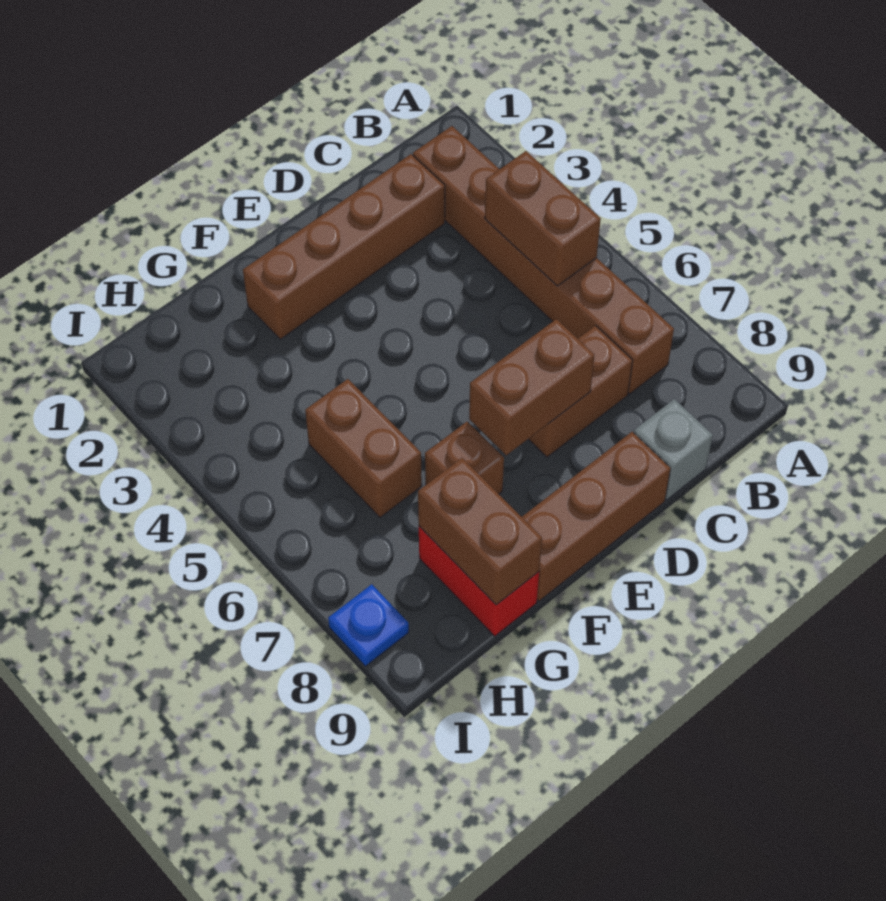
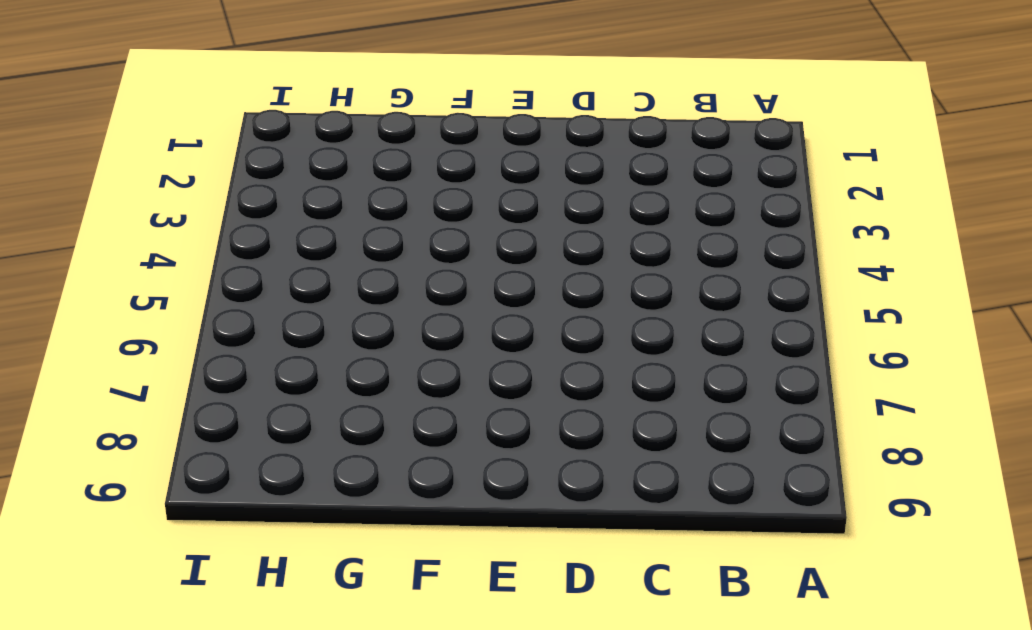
none -> brown brick B2:B7 level 1
none -> brown brick C2:F2 level 1
none -> brown brick C7:D7 level 1

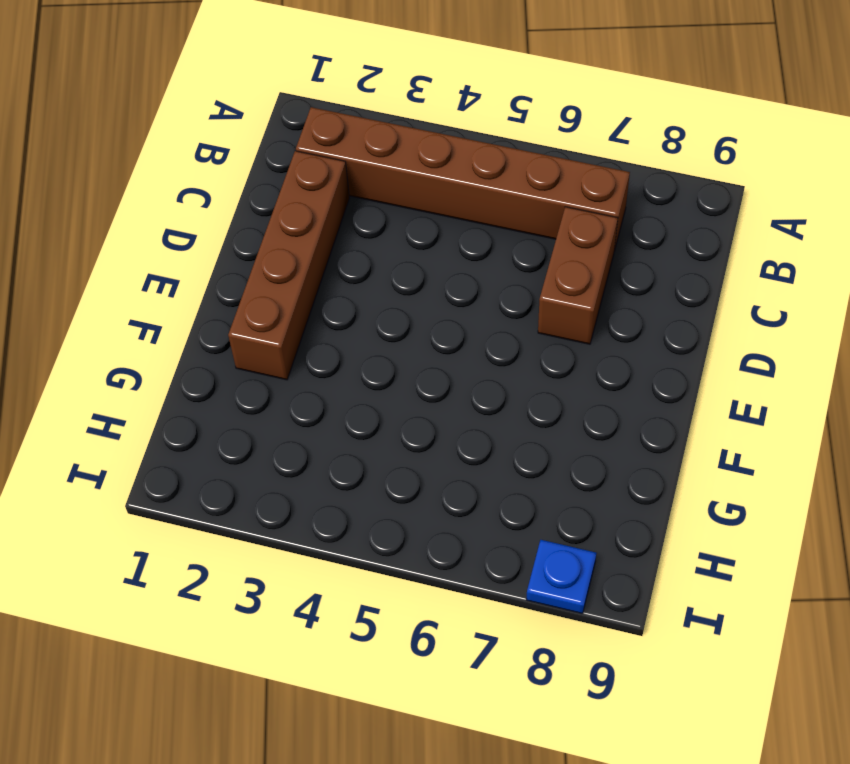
none -> grey brick C9 level 1
none -> brown brick D9:F9 level 1
none -> brown brick F7 level 1

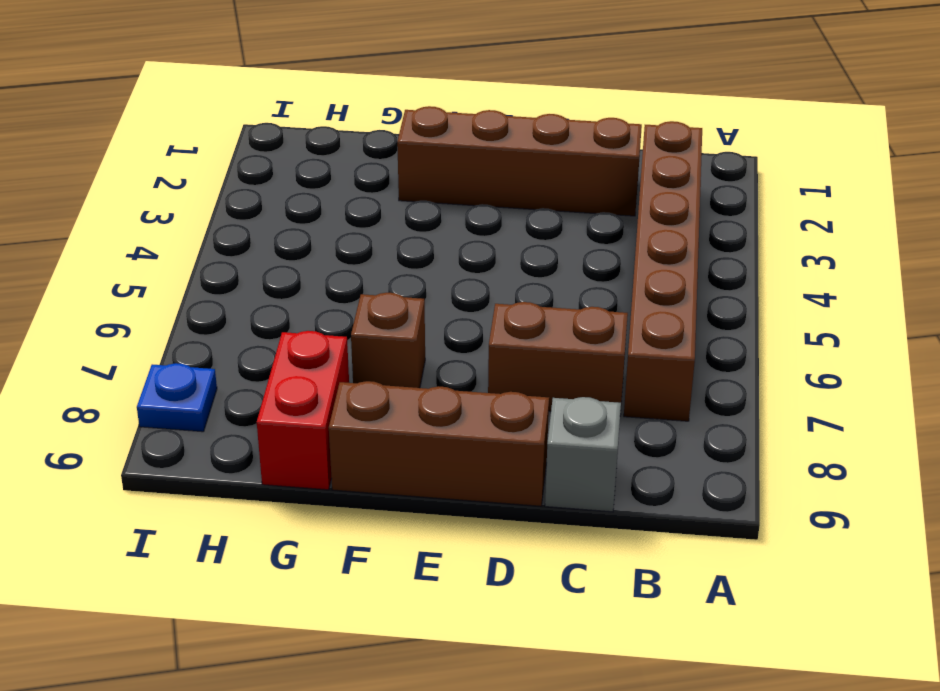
none -> brown brick G5:G6 level 1
none -> brown brick B4:B5 level 2
none -> brown brick D7:E7 level 2

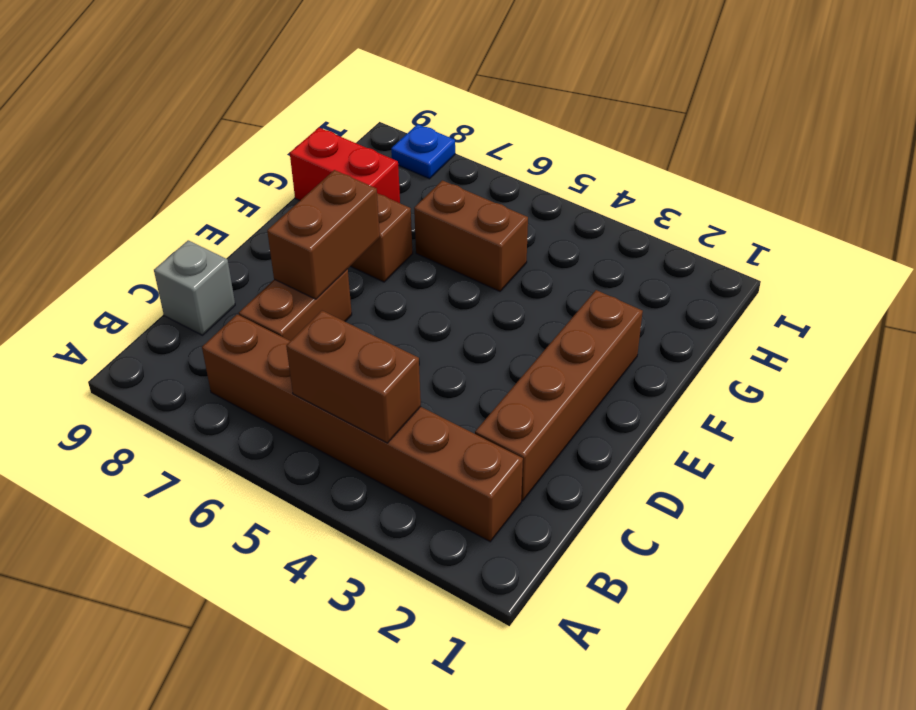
none -> brown brick D9:F9 level 1
none -> brown brick G8:G9 level 2

